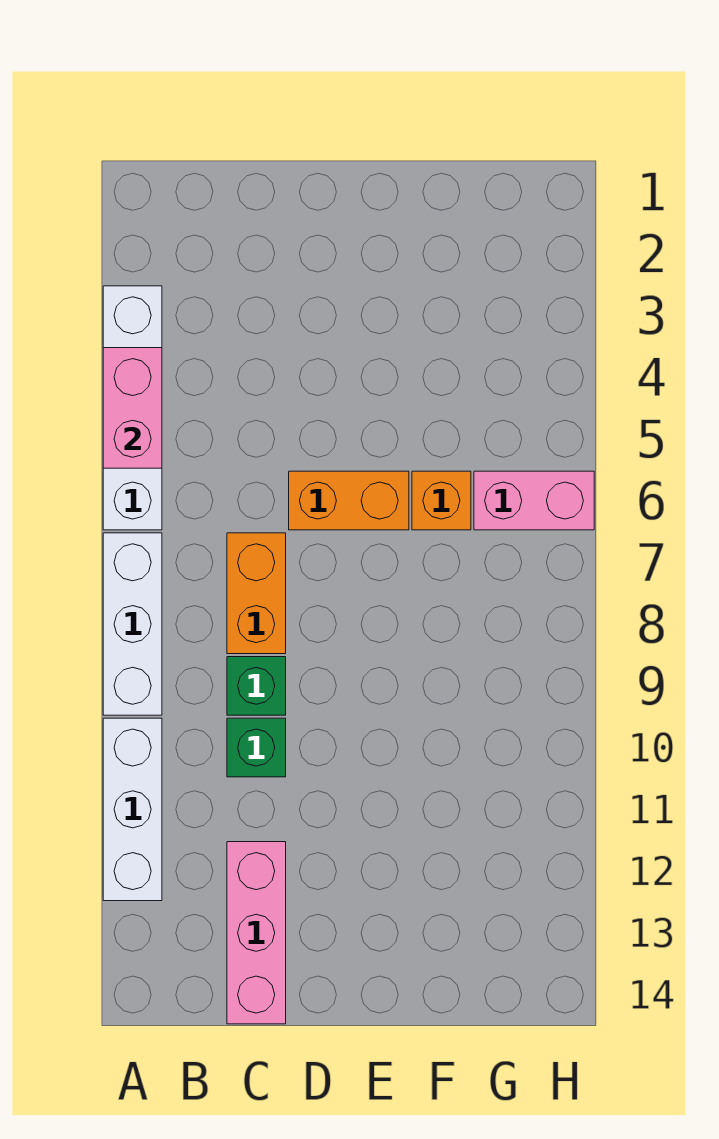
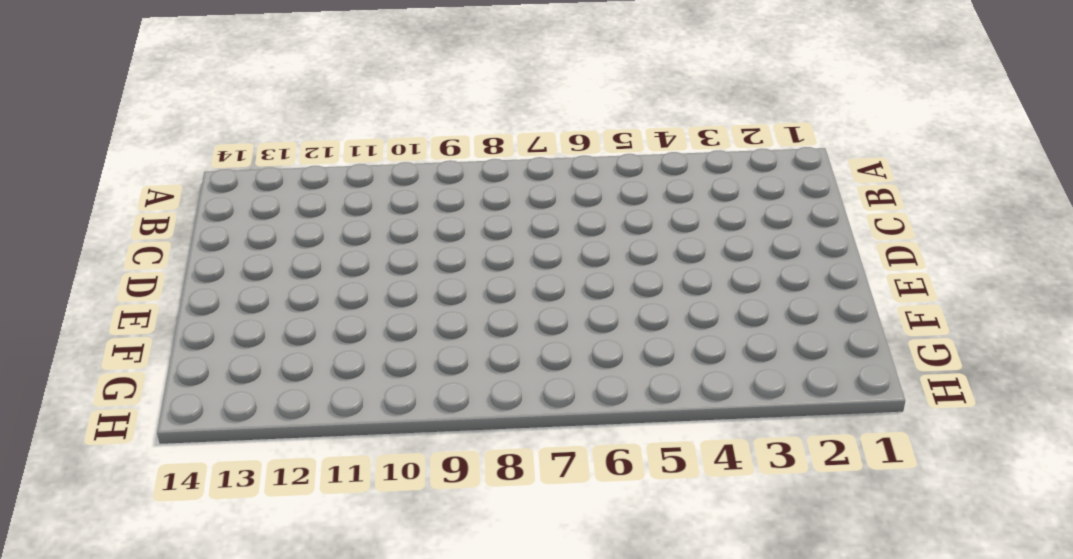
none -> white brick A3:A6 level 1
none -> white brick A7:A9 level 1

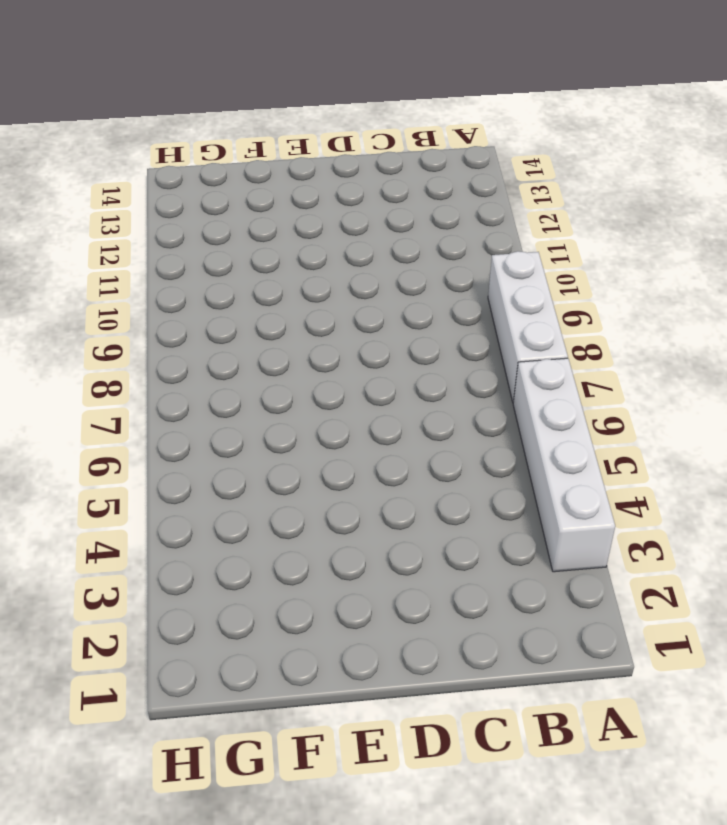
none -> white brick A10:A12 level 1
none -> orange brick C7:C8 level 1

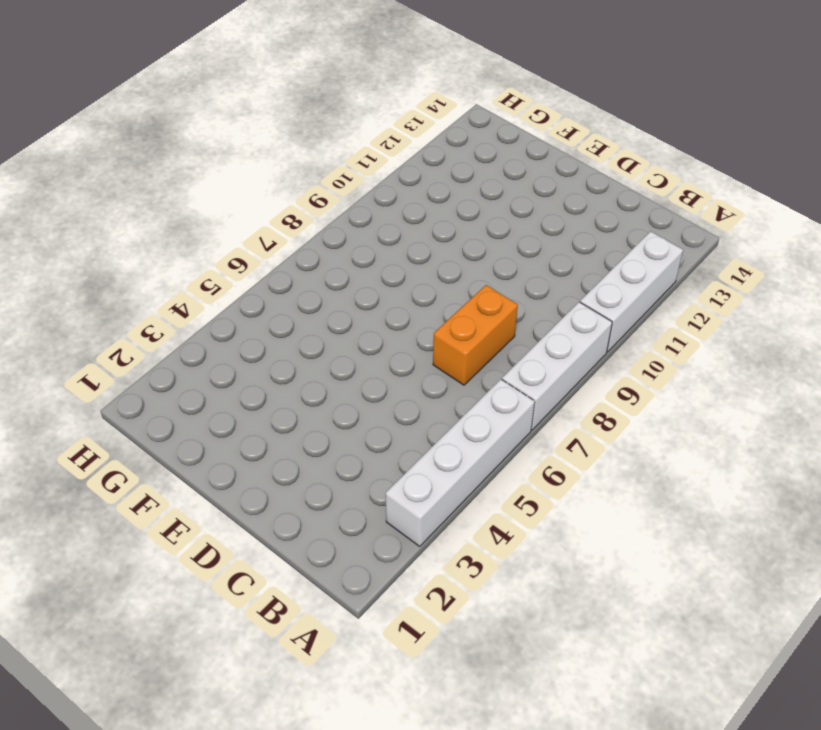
none -> green brick C9 level 1
none -> green brick C10 level 1

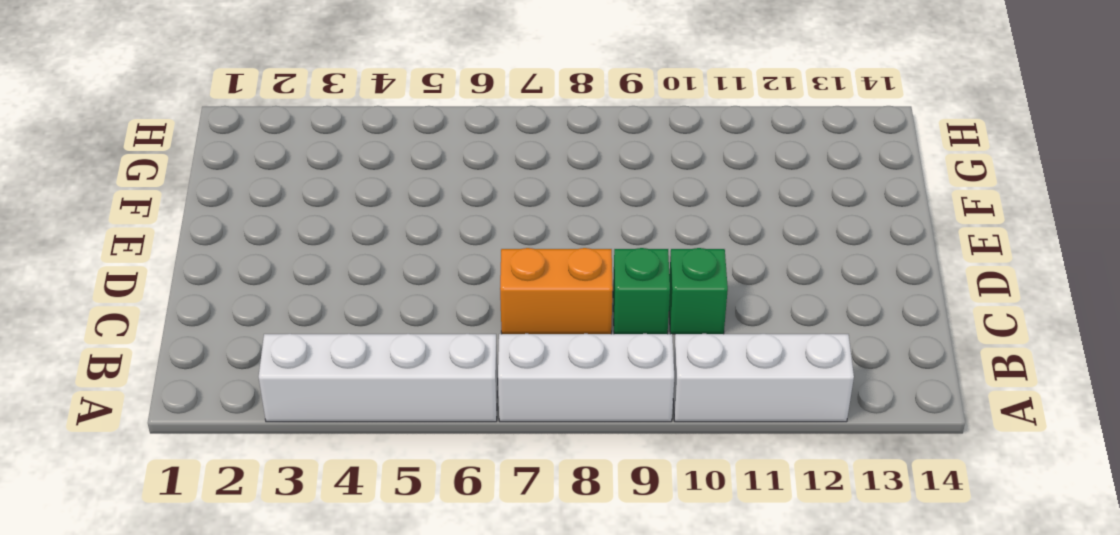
none -> pink brick C12:C14 level 1
none -> orange brick D6:E6 level 1

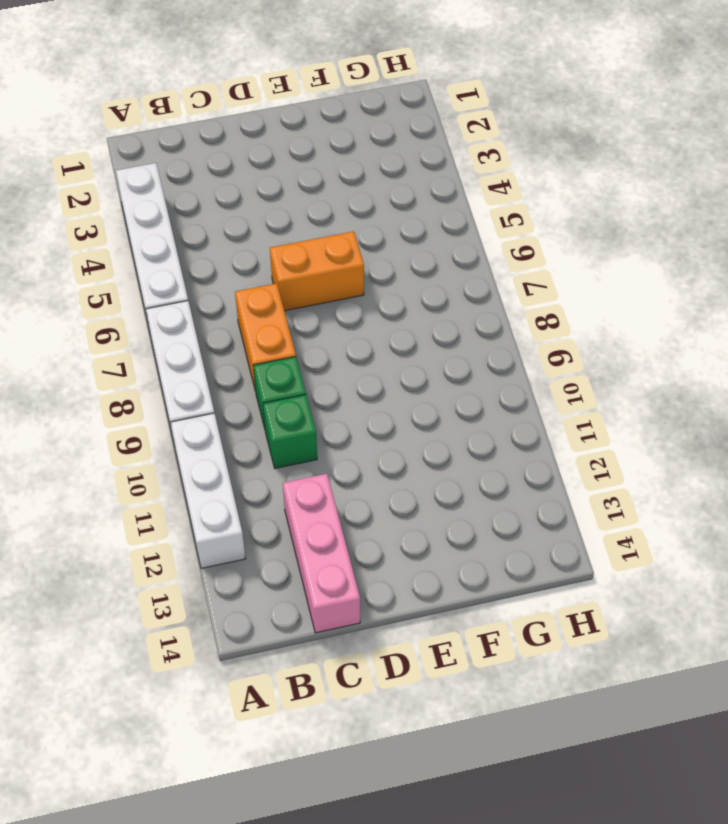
none -> orange brick F6 level 1
none -> pink brick G6:H6 level 1

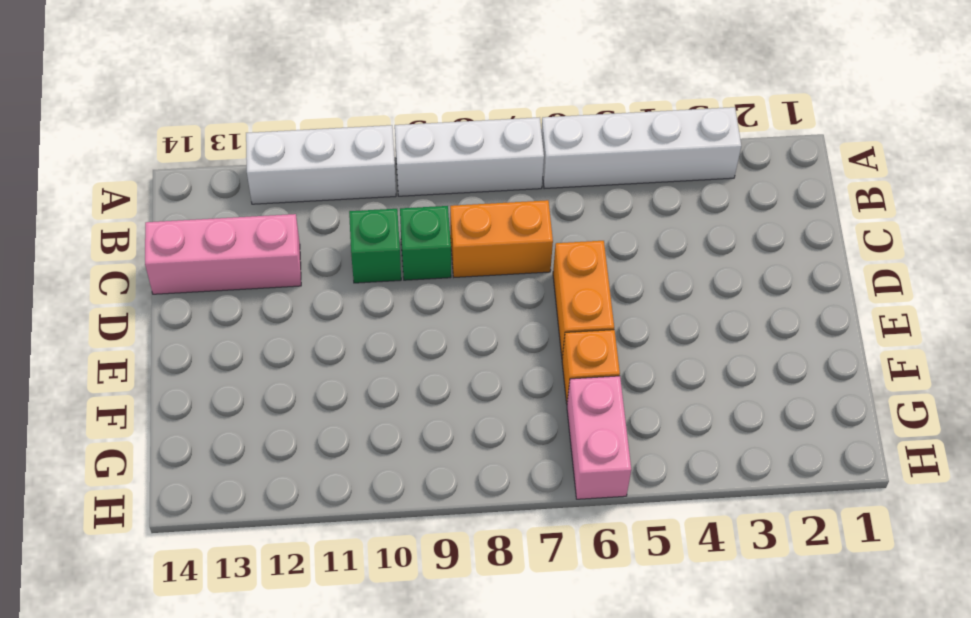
none -> pink brick A4:A5 level 2

